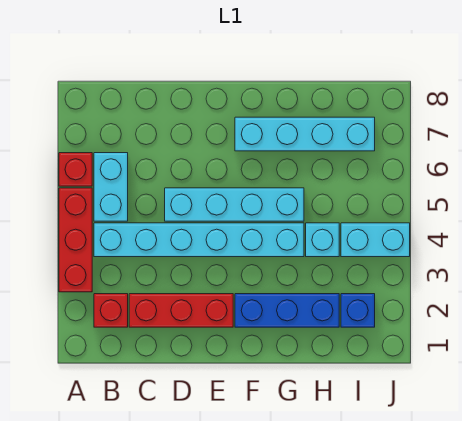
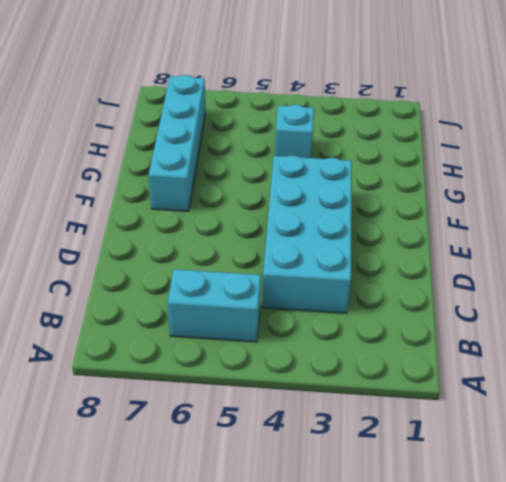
cyan brick C3:F4 level 1 -> cyan brick B4:G4 level 1
none -> red brick A3:A5 level 1
none -> red brick A6 level 1
none -> red brick B2 level 1

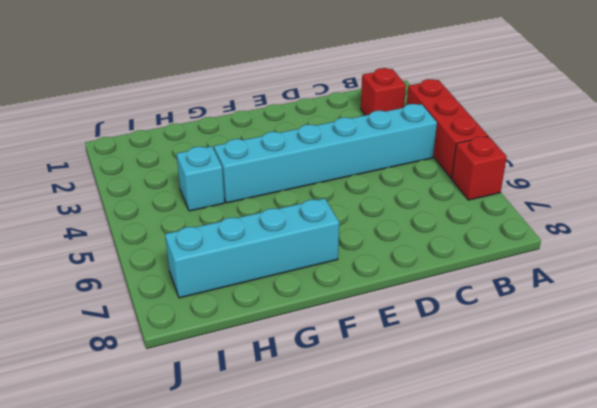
none -> cyan brick B5:B6 level 1
none -> red brick C2:E2 level 1
none -> cyan brick D5:G5 level 1

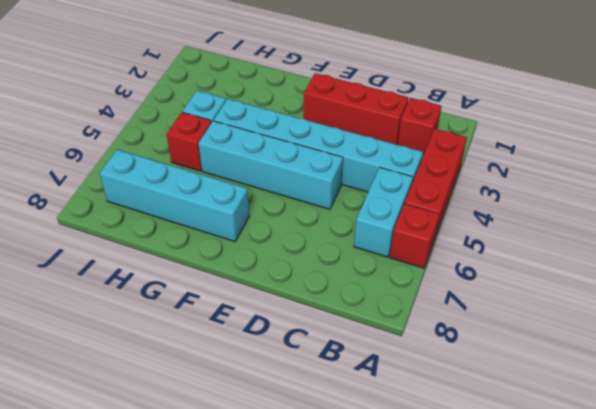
red brick H5 level 1 -> none
none -> blue brick F2:H2 level 1
none -> blue brick I2 level 1
none -> cyan brick I4:J4 level 1

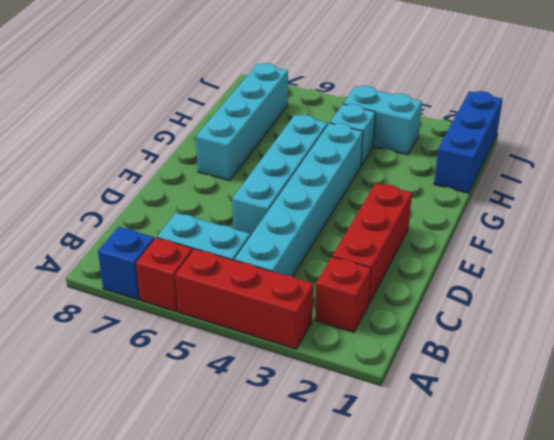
blue brick A7 level 1 -> blue brick I2 level 1
blue brick H1:J1 level 1 -> blue brick F2:H2 level 1
cyan brick I3:I4 level 1 -> cyan brick I4:J4 level 1

